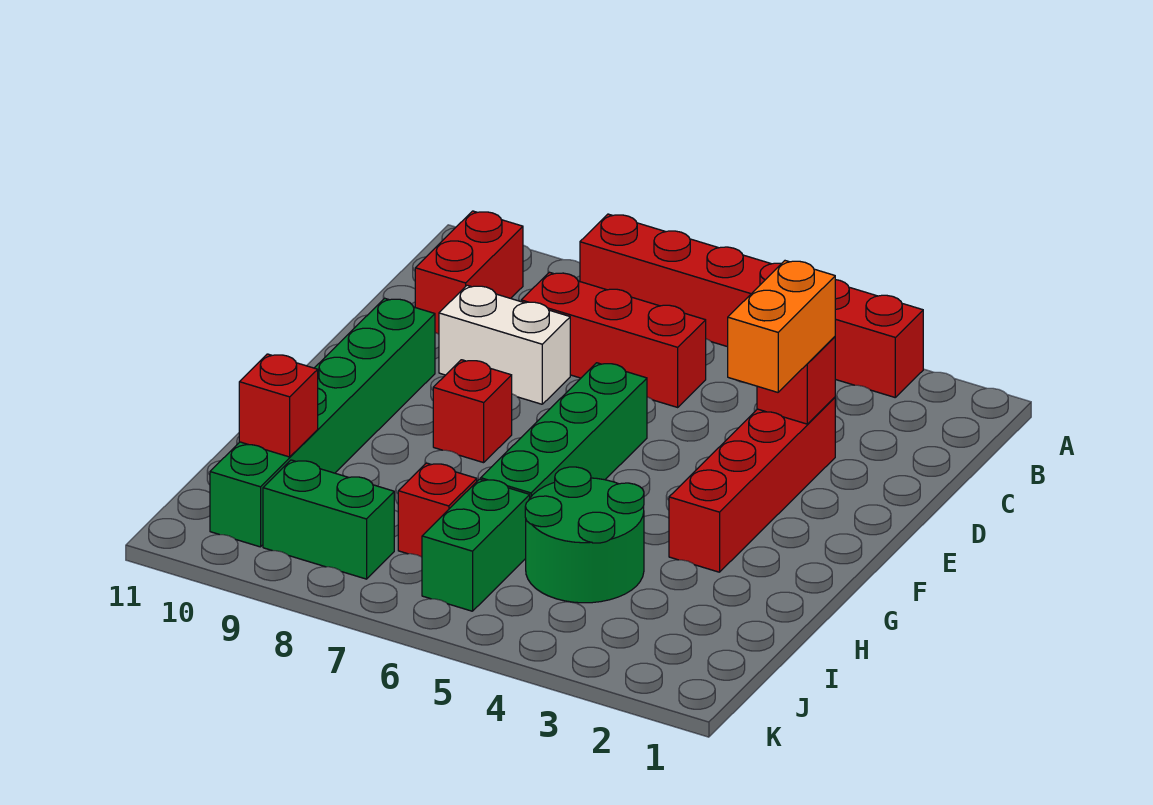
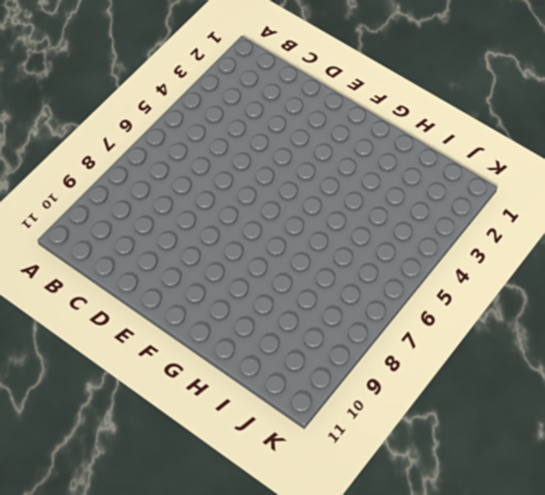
none -> red brick A3:A8 level 1
none -> red brick B10:C10 level 1
none -> red brick C6:C8 level 1

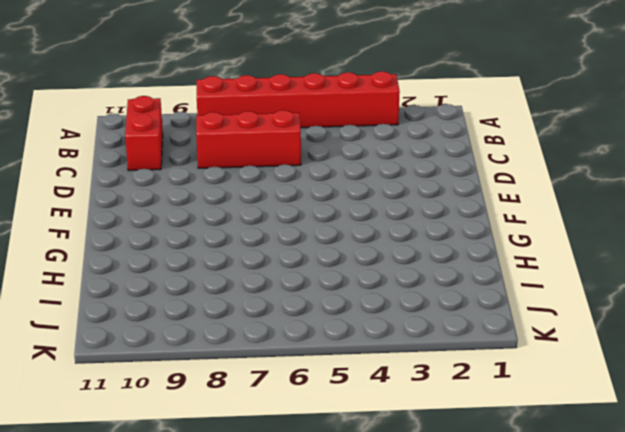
none -> red brick D3:G3 level 1
none -> white brick D8:D9 level 1
none -> green brick E6:H6 level 1

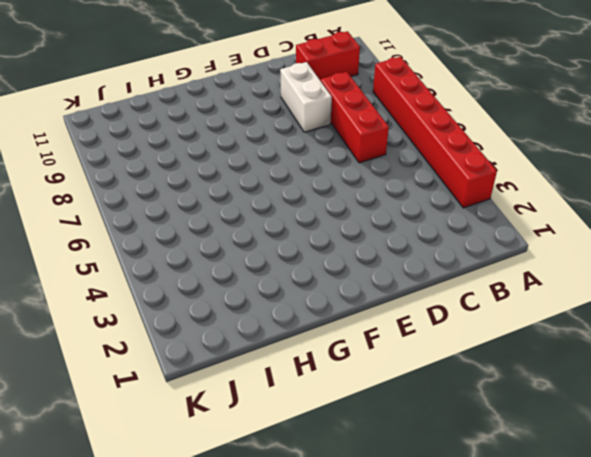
none -> red brick D3:G3 level 1
none -> green brick E6:H6 level 1
none -> green brick E10:J10 level 1

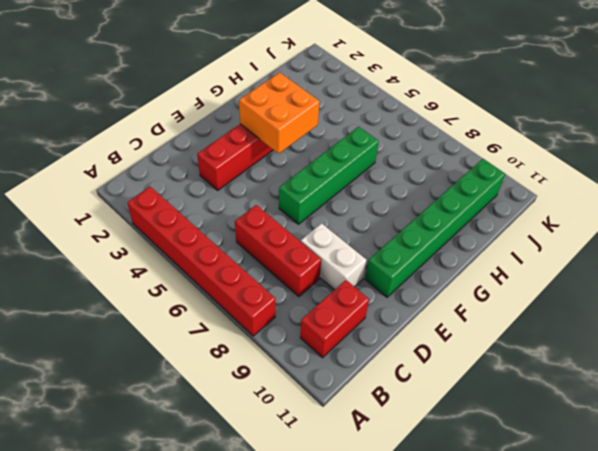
orange brick F3:G4 level 2 -> none
none -> red brick F8 level 1
none -> green round brick H4:I5 level 1
none -> green brick I6:J6 level 1

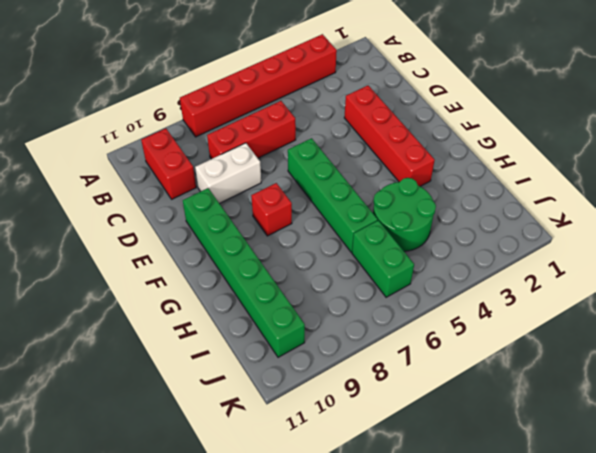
none -> red brick I7 level 1
none -> green brick J8:J9 level 1
none -> red brick D3 level 2

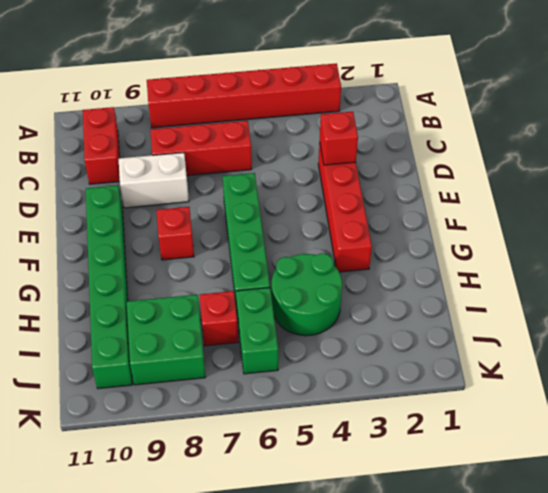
green brick I8:J9 level 1 -> green brick J8:J9 level 1
none -> red brick I10 level 2
none -> orange brick D3:E3 level 3

